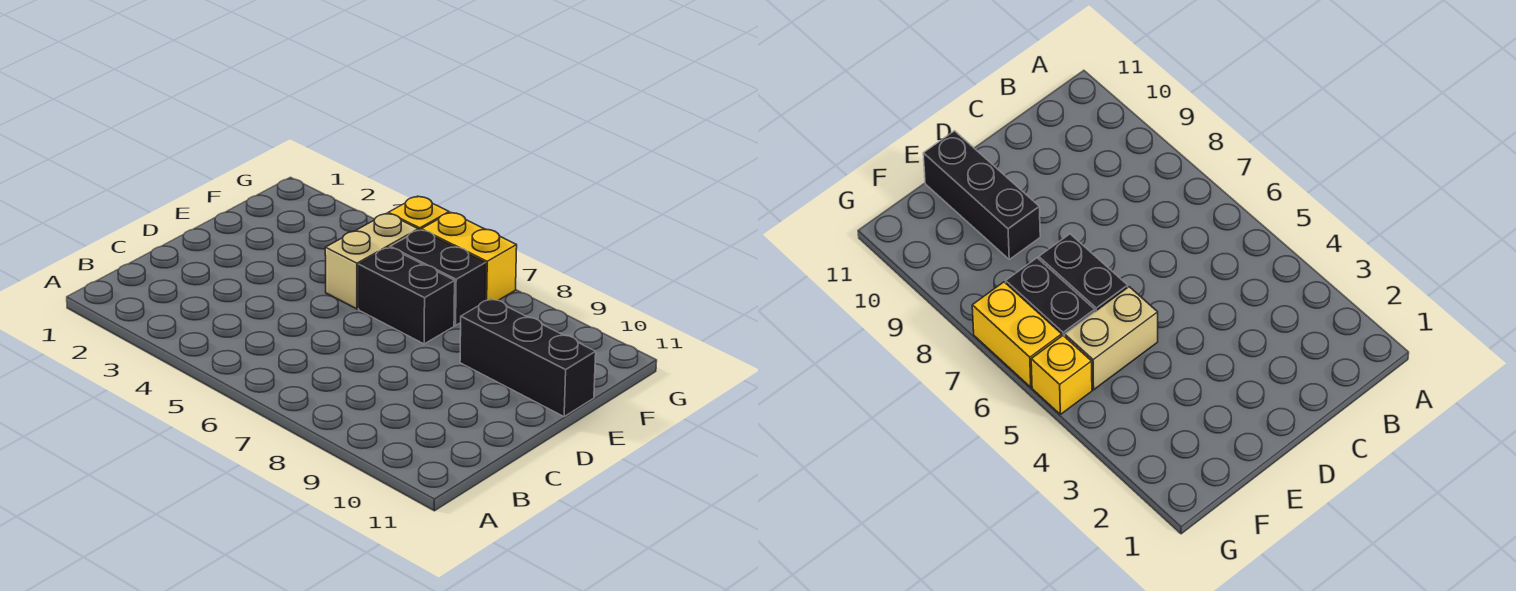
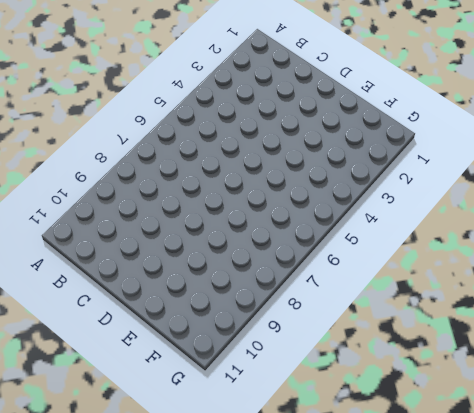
none -> tan brick E5:F5 level 1
none -> black brick E6:E7 level 1

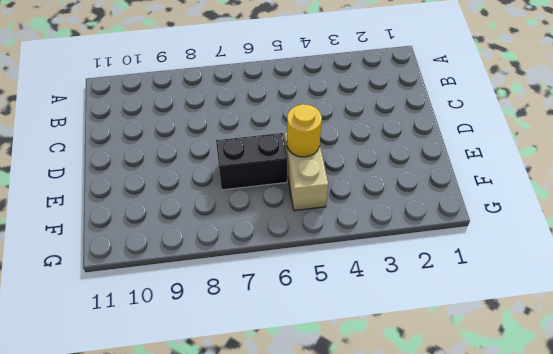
yellow round brick E5 level 2 -> none
none -> black brick E9:E11 level 1
none -> black brick F6:F7 level 1

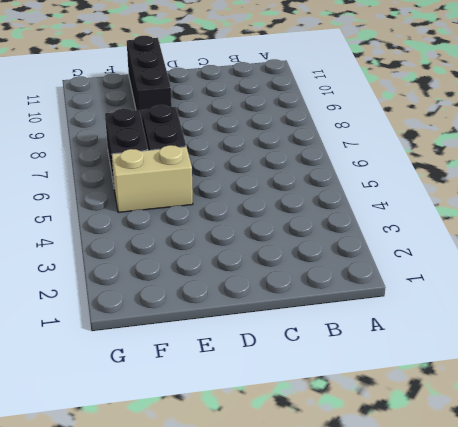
none -> yellow brick G5 level 1
none -> yellow brick G6:G7 level 1

